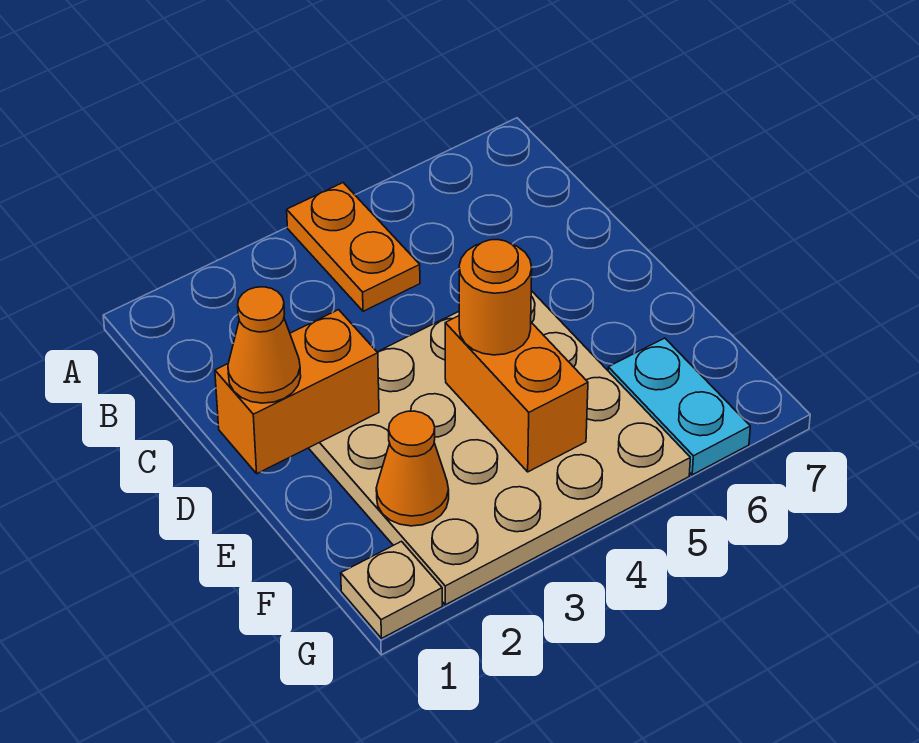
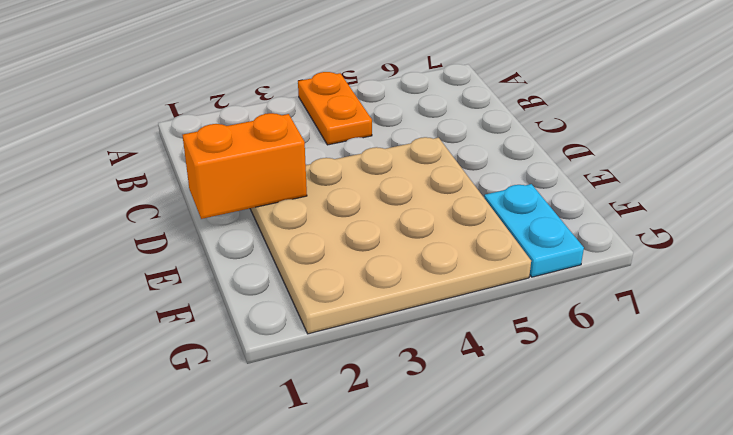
none -> tan plate G1 level 1
none -> orange brick E4:F4 level 2

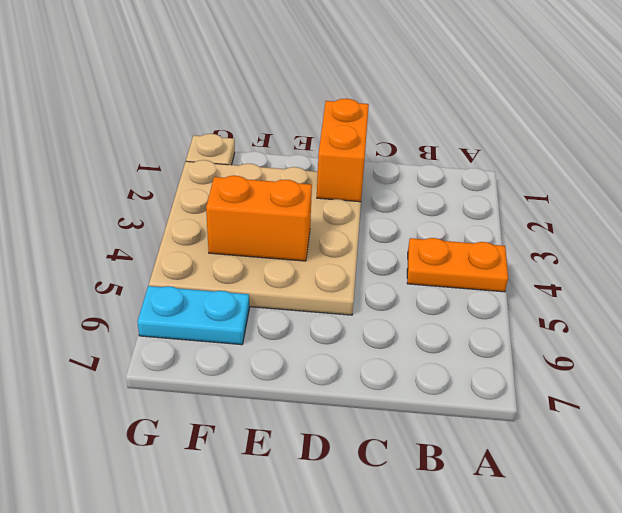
none -> orange cone F2 level 2
none -> orange cone D1 level 3

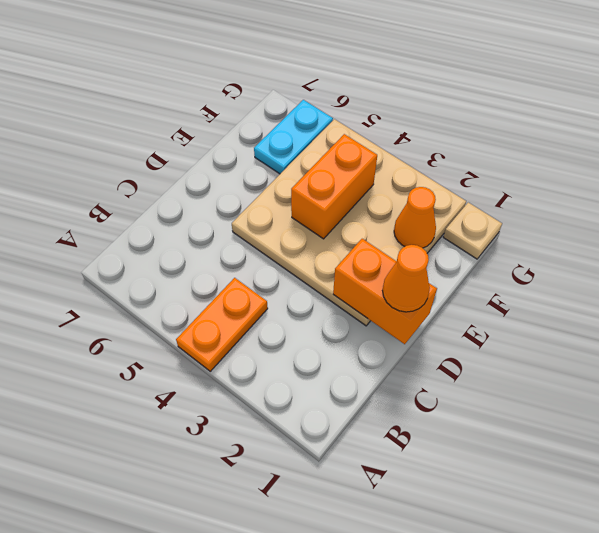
none -> orange round brick E4 level 3

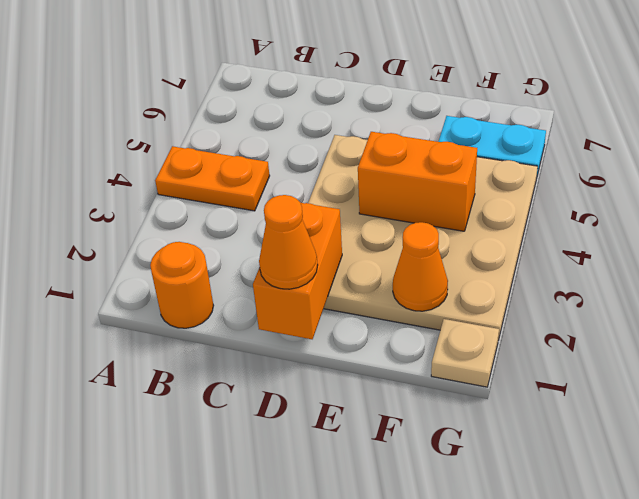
orange round brick B1 level 1 -> orange round brick E4 level 3

